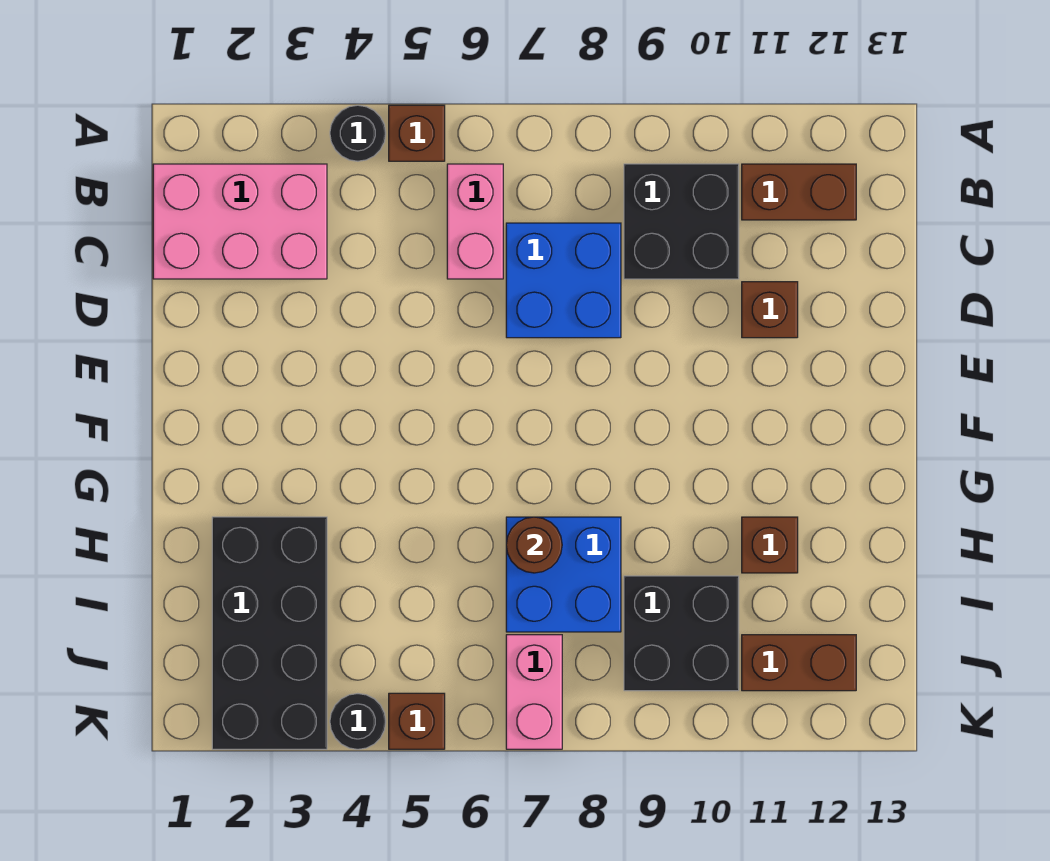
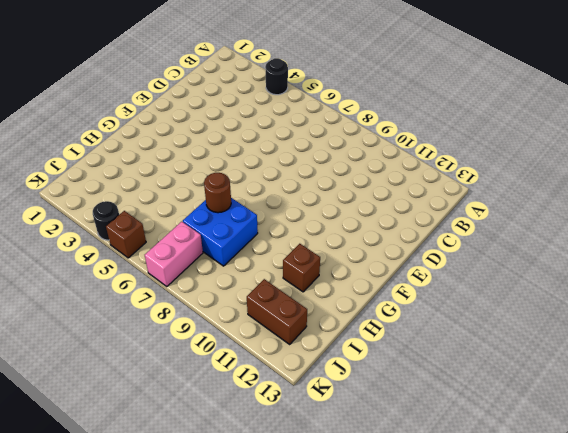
none -> brown brick A5 level 1
none -> pink brick B1:C3 level 1
none -> pink brick B6:C6 level 1

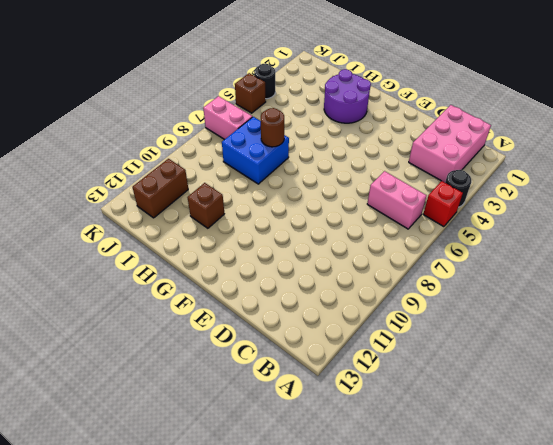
red brick A5 level 1 -> brown brick A5 level 1
purple round brick G2:H3 level 1 -> black brick H2:K3 level 1
none -> black brick B9:C10 level 1
none -> brown brick B11:B12 level 1
none -> blue brick C7:D8 level 1

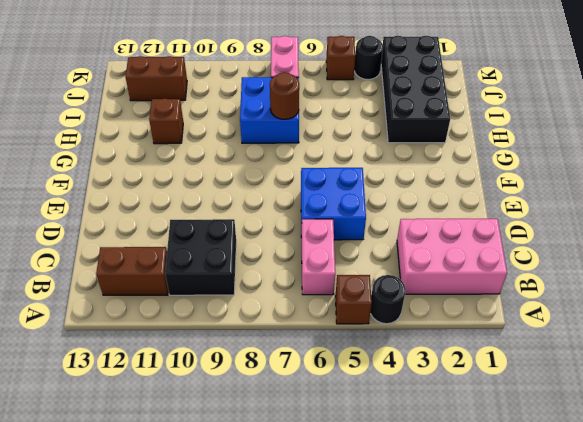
blue brick D5:E6 level 1 -> blue brick C7:D8 level 1
none -> brown brick D11 level 1
none -> black brick I9:J10 level 1

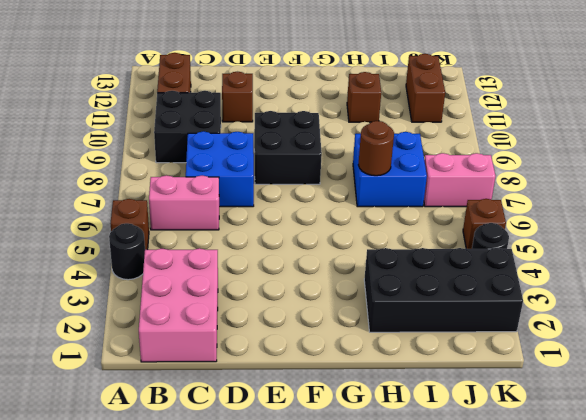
black brick E8:F9 level 1 -> black brick I9:J10 level 1

